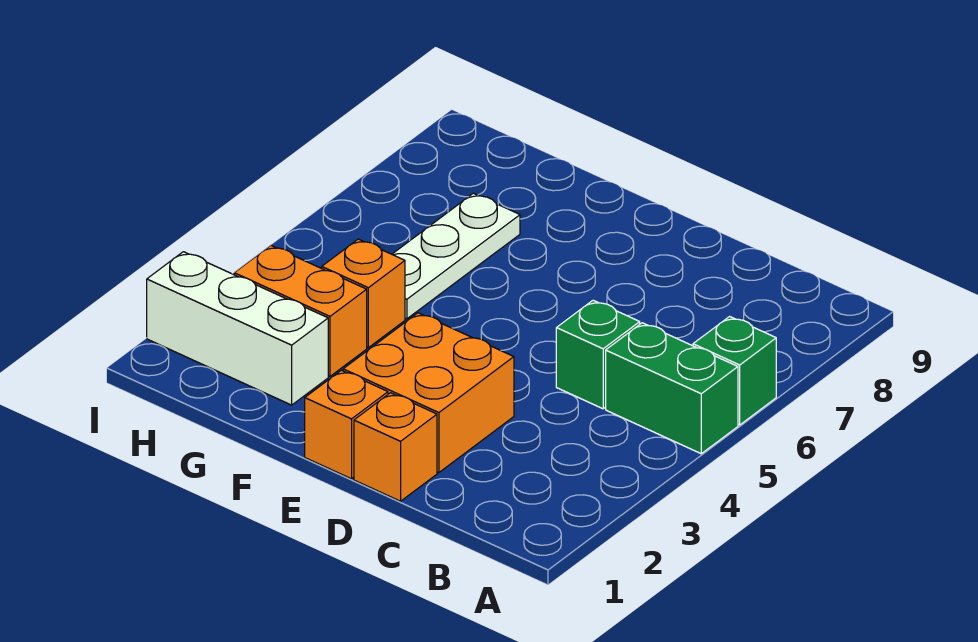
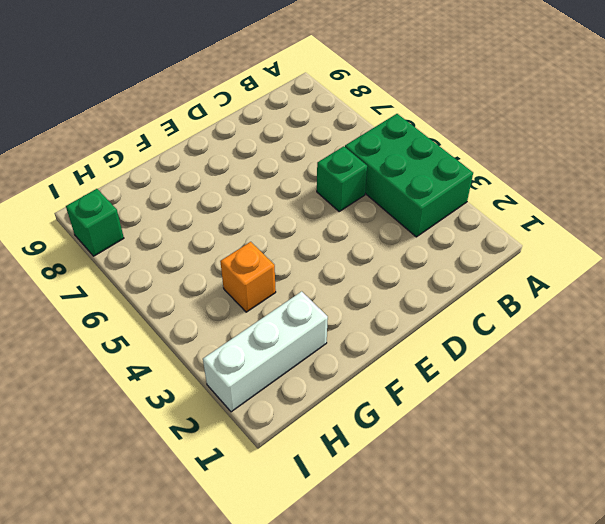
green brick A3:B5 level 1 -> green brick A5:B5 level 1
green brick I8 level 1 -> green brick A6 level 1
none -> orange brick D1 level 1
none -> orange brick D2:E3 level 1

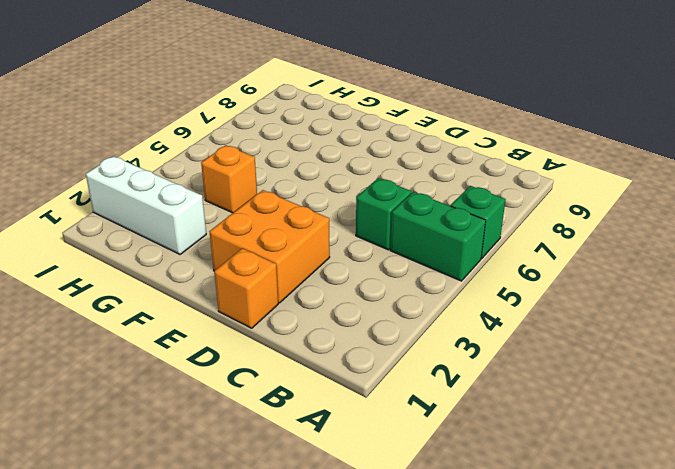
none -> orange brick E1 level 1
none -> orange brick G3:H3 level 1

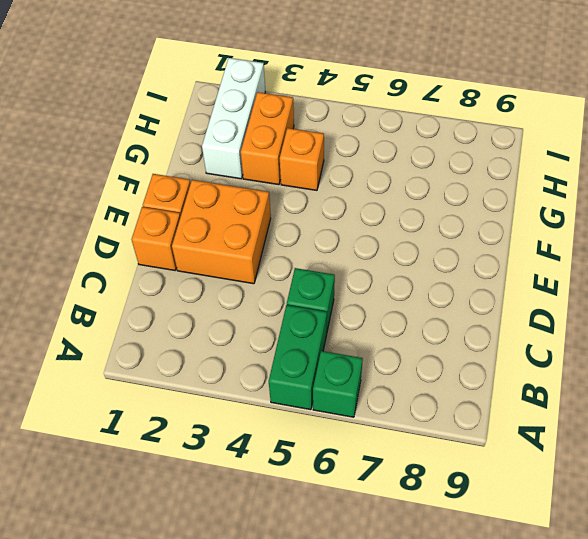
none -> white plate G5:G7 level 1

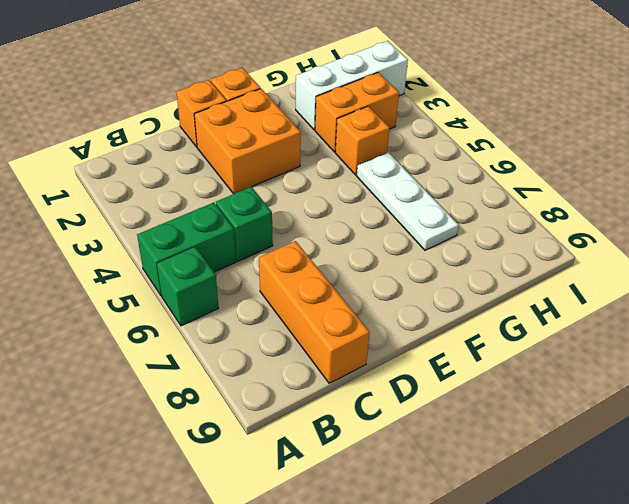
orange brick C7:C9 level 1 -> none

